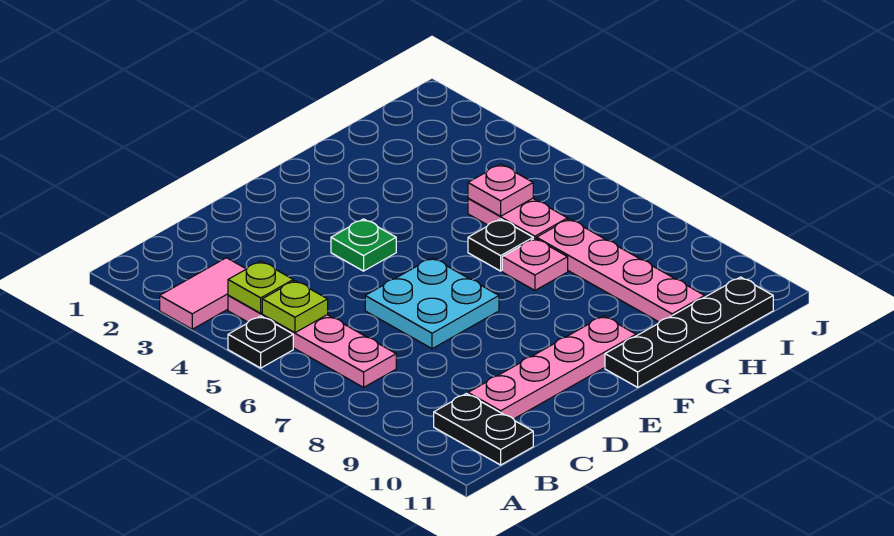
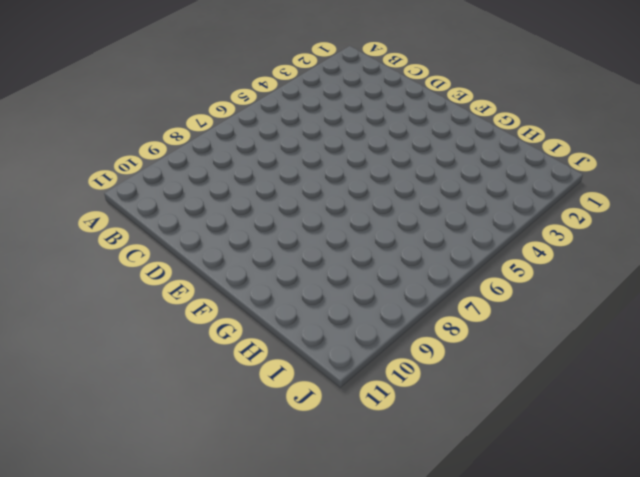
none -> pink tile A3:B3 level 1
none -> black plate A5 level 1
none -> pink plate B4:B7 level 1

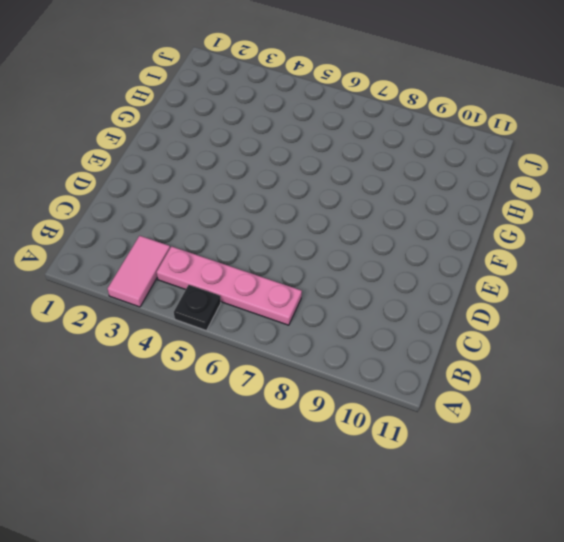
none -> black plate B10:B11 level 1
none -> pink plate C10:F10 level 1
none -> cyan plate D6:E7 level 1

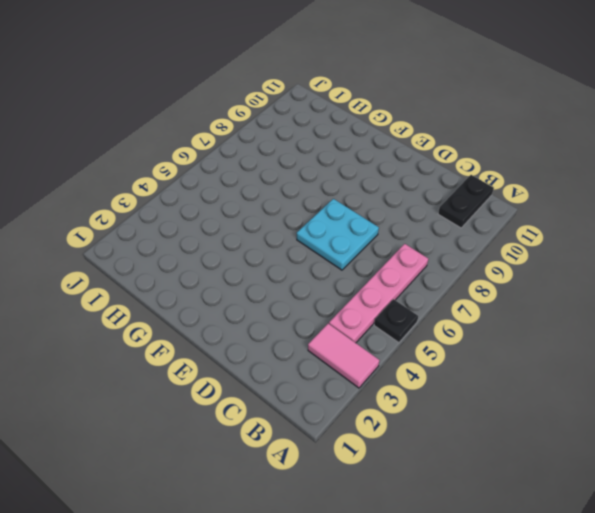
none -> pink plate C10:F10 level 1
none -> green plate E4 level 1
none -> black plate F11:I11 level 1

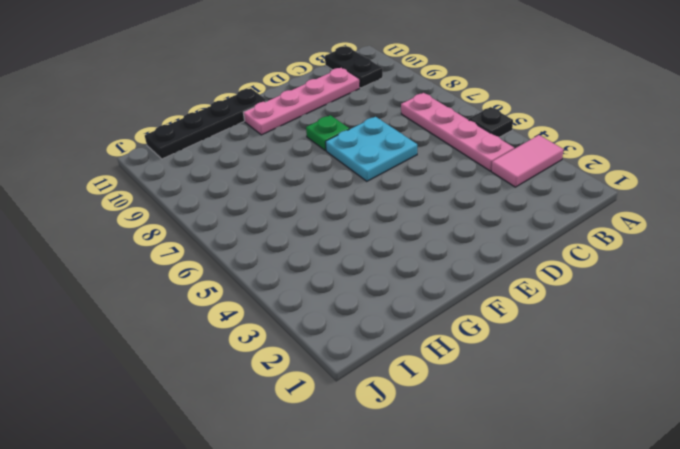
green plate E8 level 1 -> green plate E4 level 1
none -> black plate G6 level 1
none -> pink plate G7 level 1
none -> pink plate H5:H6 level 1

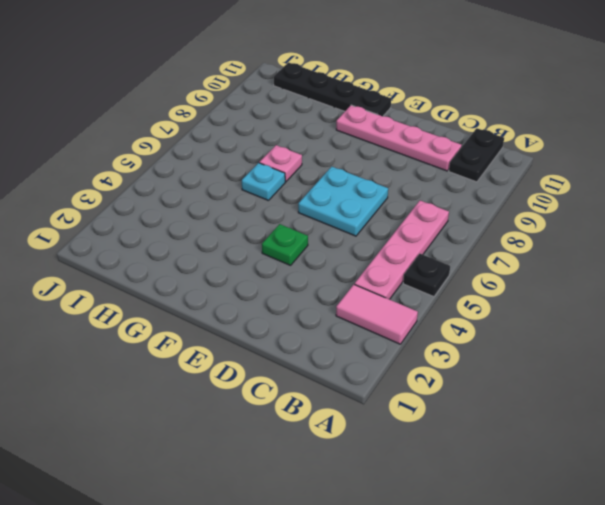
cyan plate G6 level 1 -> black plate G6 level 1
none -> pink plate H5:H6 level 1
none -> pink plate H7:H10 level 1
none -> lime plate B4 level 2

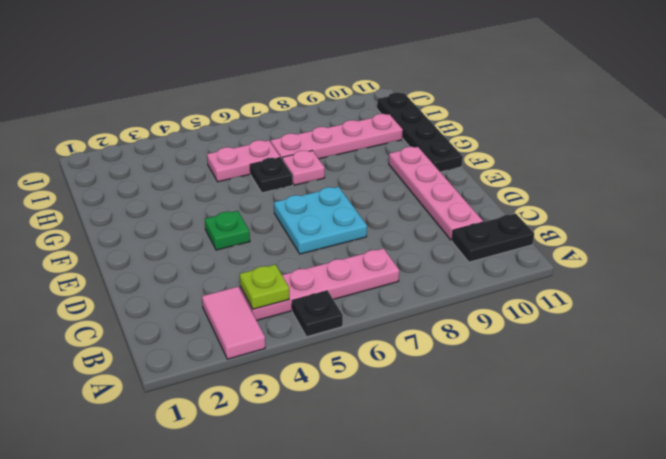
none -> lime plate B5 level 2
none -> pink plate H5 level 2

